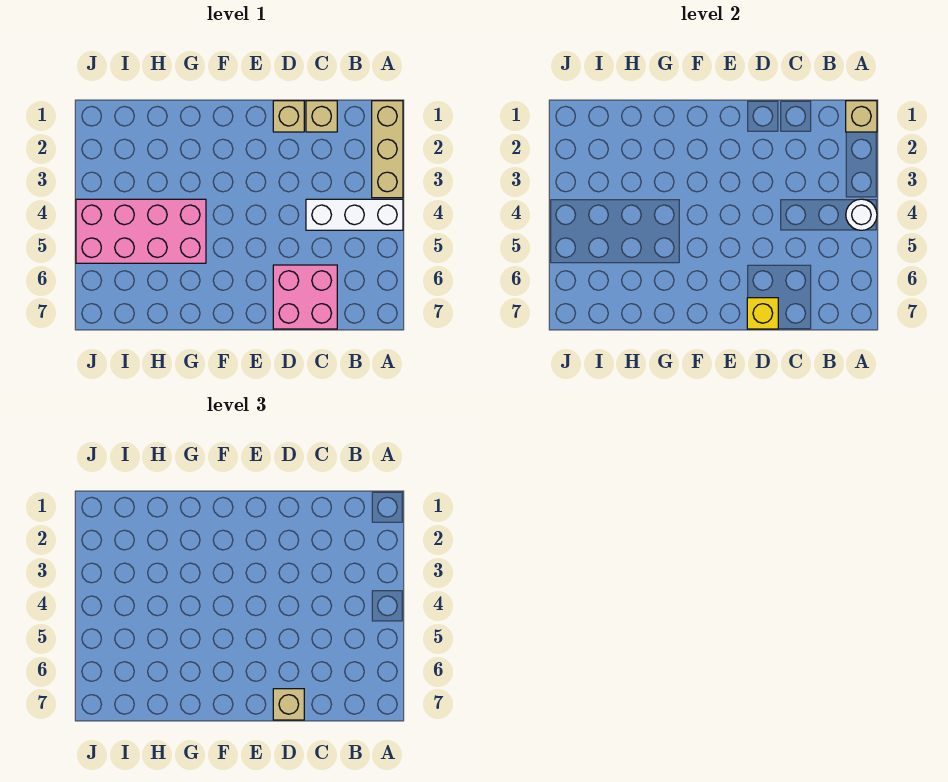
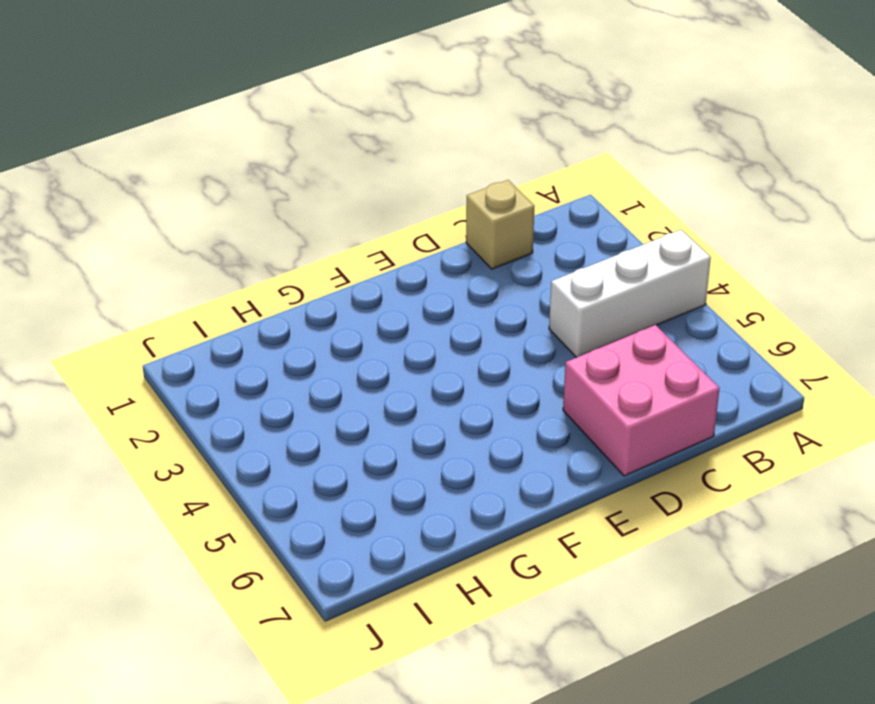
none -> tan brick A1:A3 level 1
none -> tan brick D1 level 1

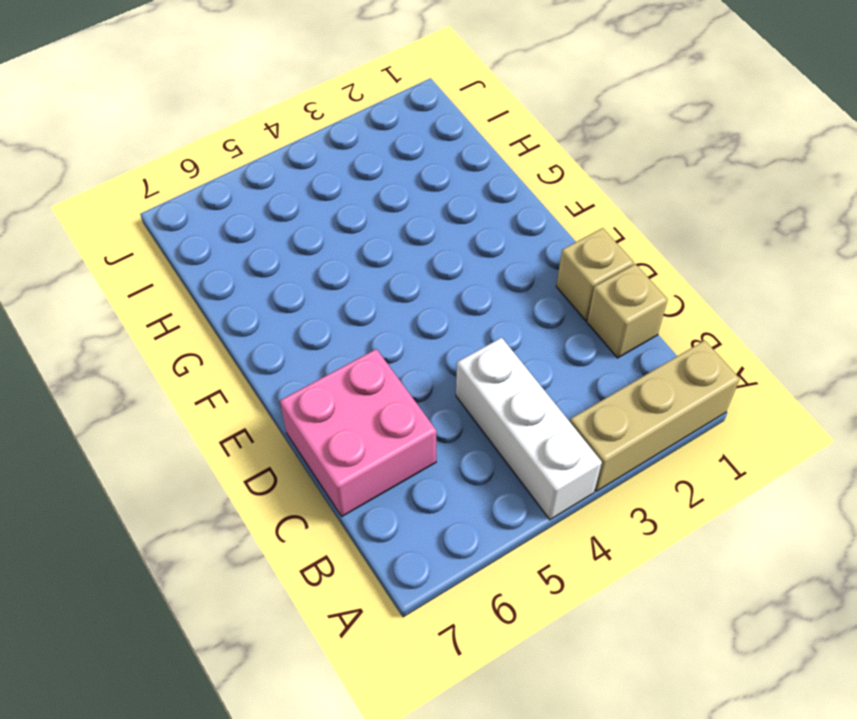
none -> pink brick G4:J5 level 1
none -> tan brick A1 level 2

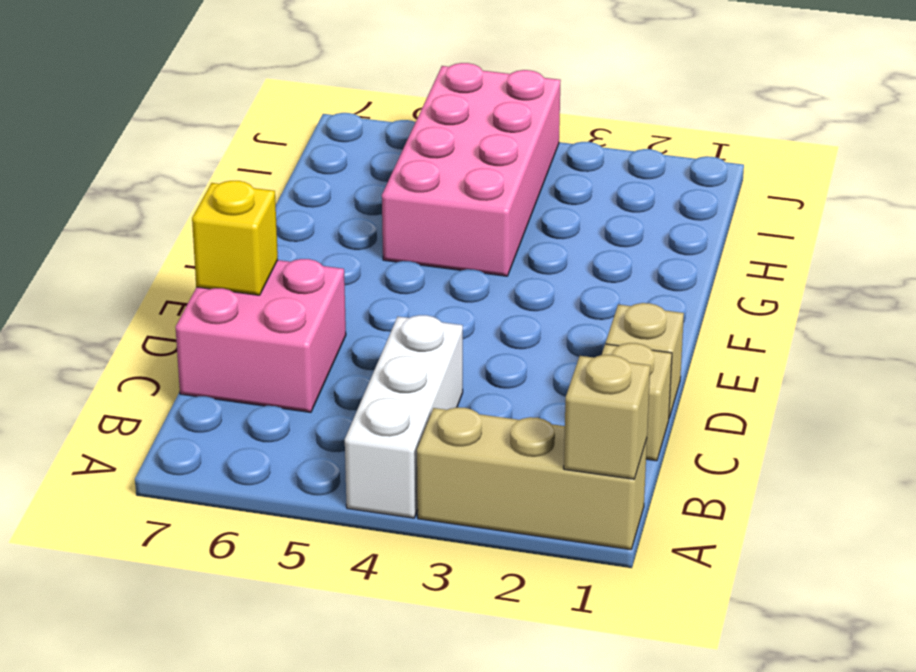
none -> white round brick A4 level 2
none -> tan brick D7 level 3

